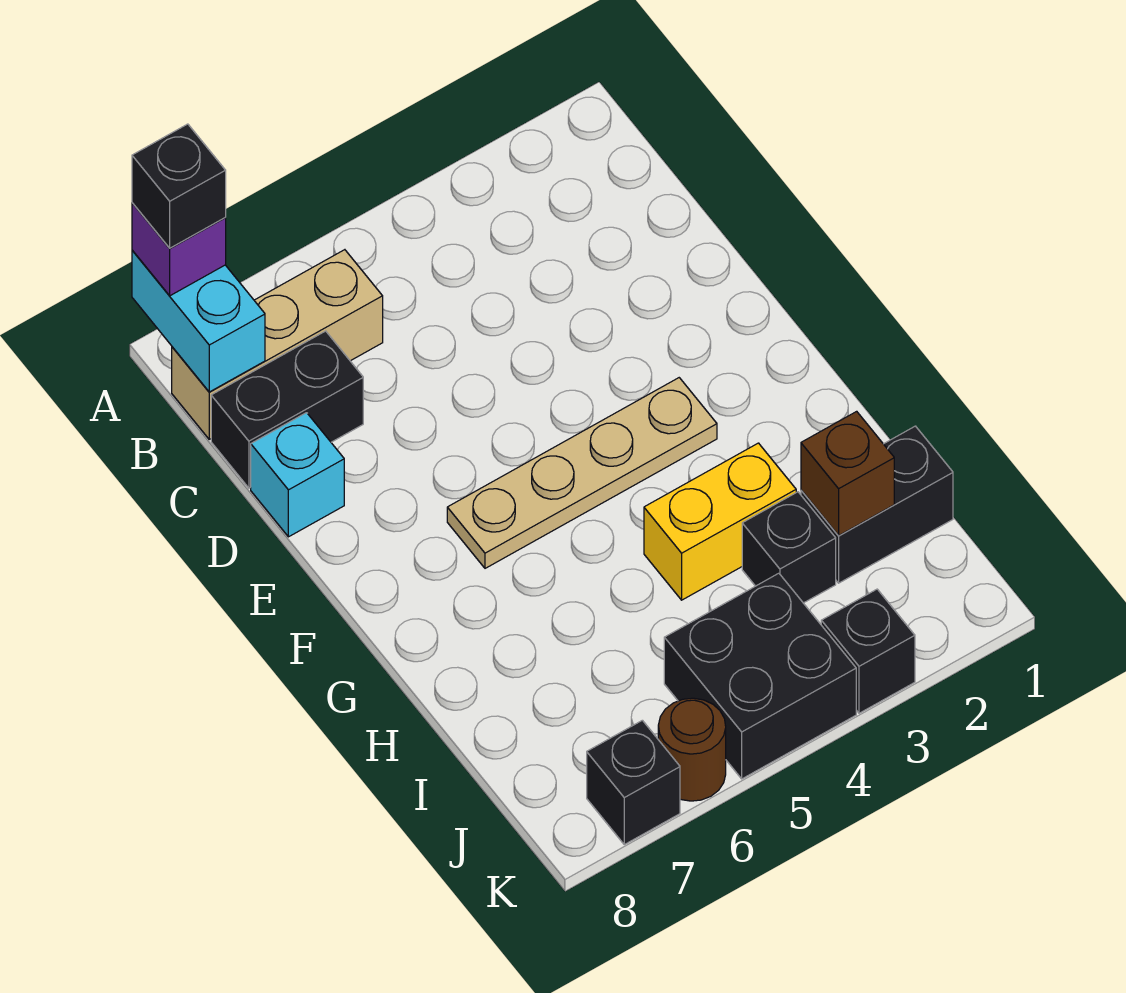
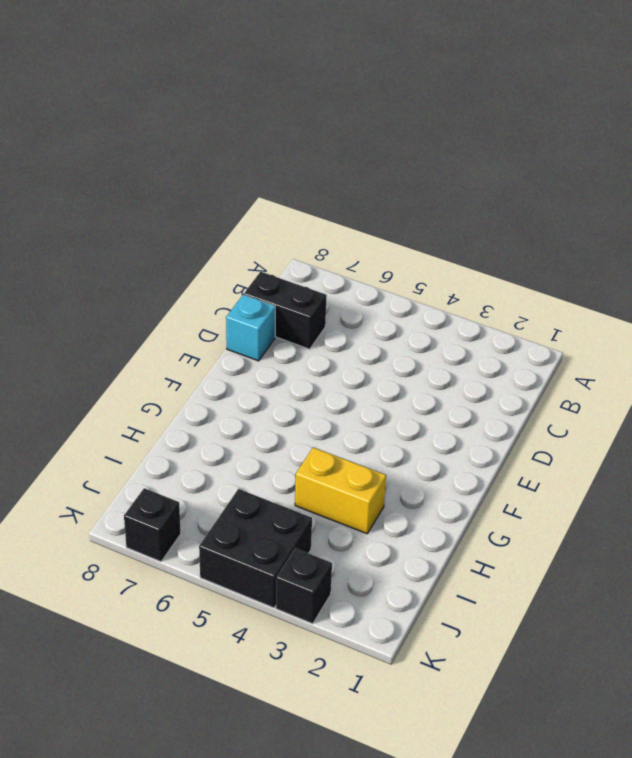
none -> tan brick B6:B8 level 1
none -> tan plate F3:F6 level 1
none -> black brick I1:I2 level 1

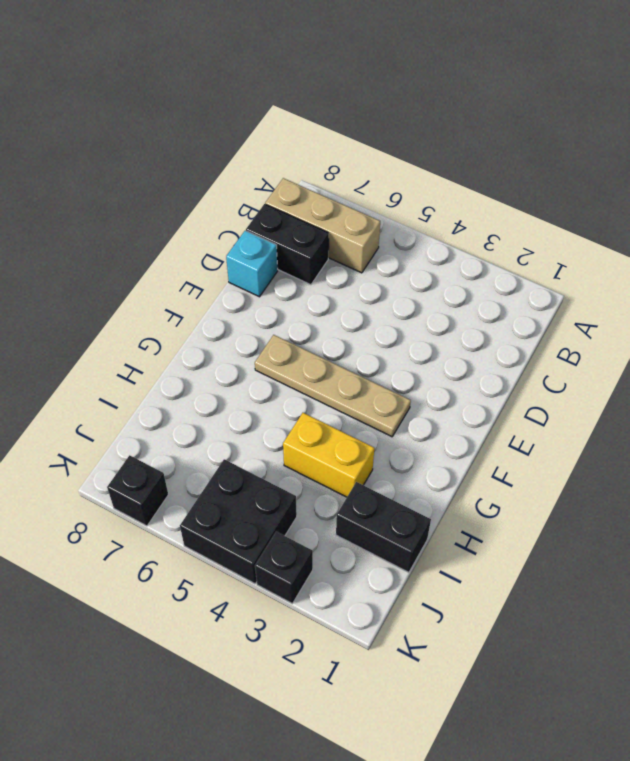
none -> black brick I3 level 1
none -> brown round brick K6 level 1
none -> cyan brick A8:B8 level 2

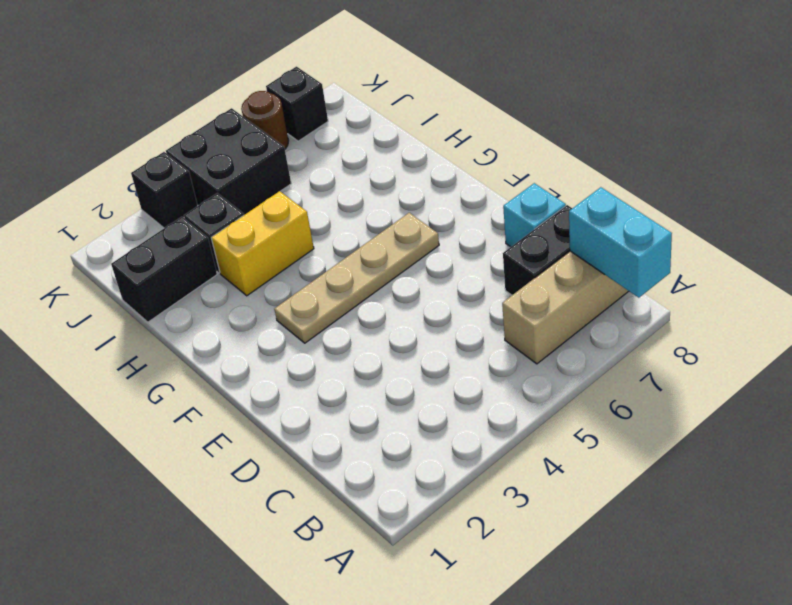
none -> brown brick I2 level 2
none -> purple brick A8 level 3
none -> black brick A8 level 4

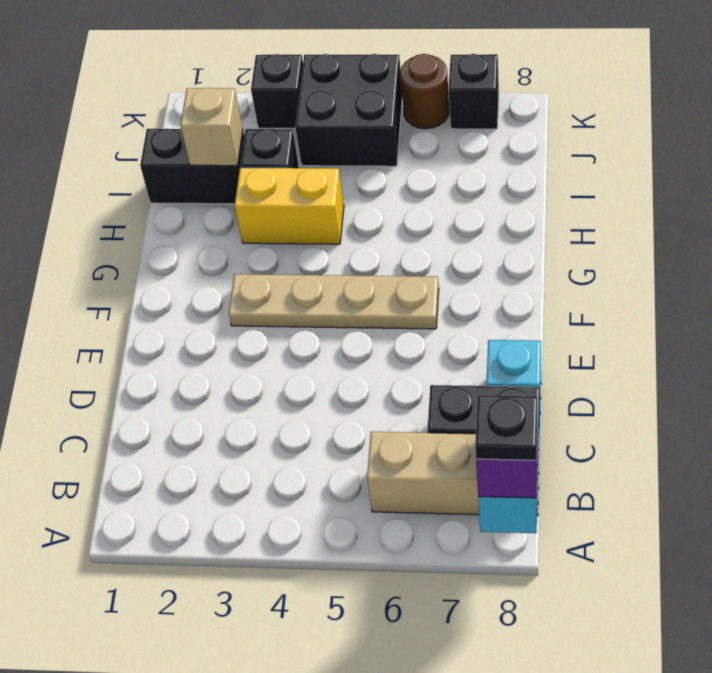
black plate A8 level 4 -> black brick A8 level 4
tan brick I2 level 2 -> brown brick I2 level 2

